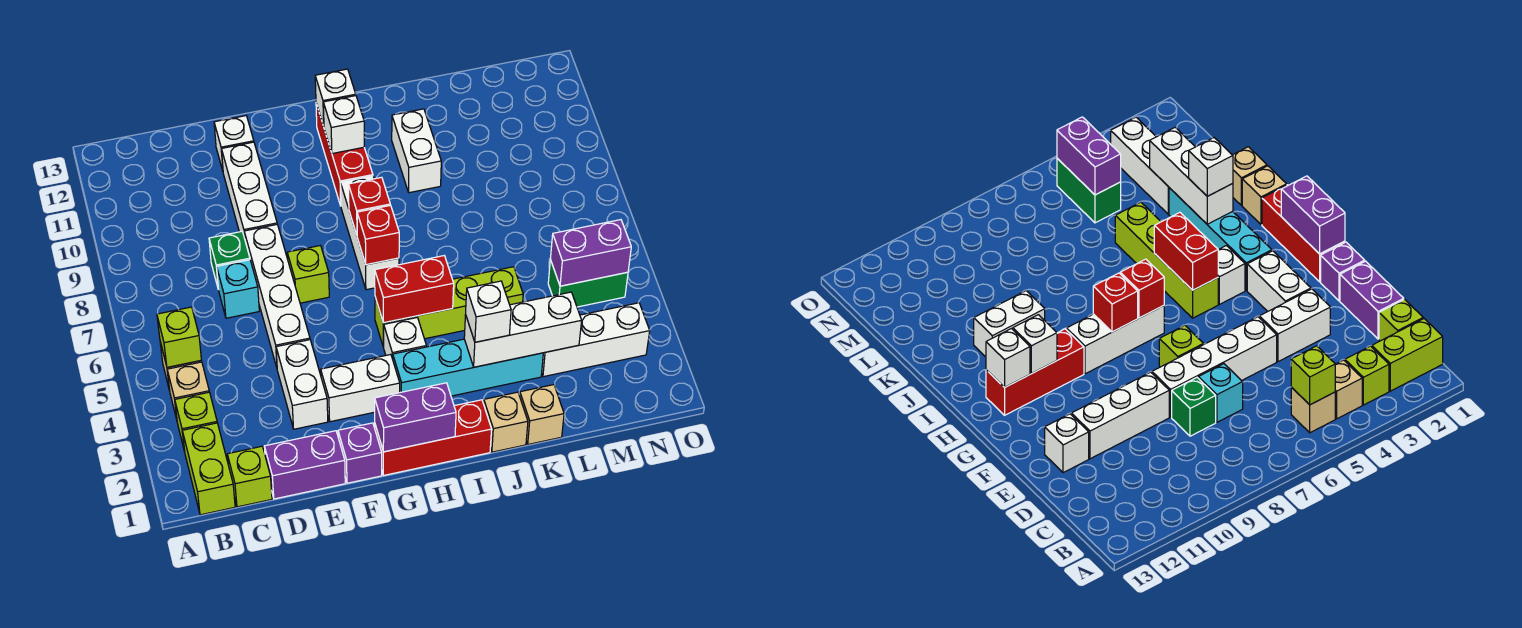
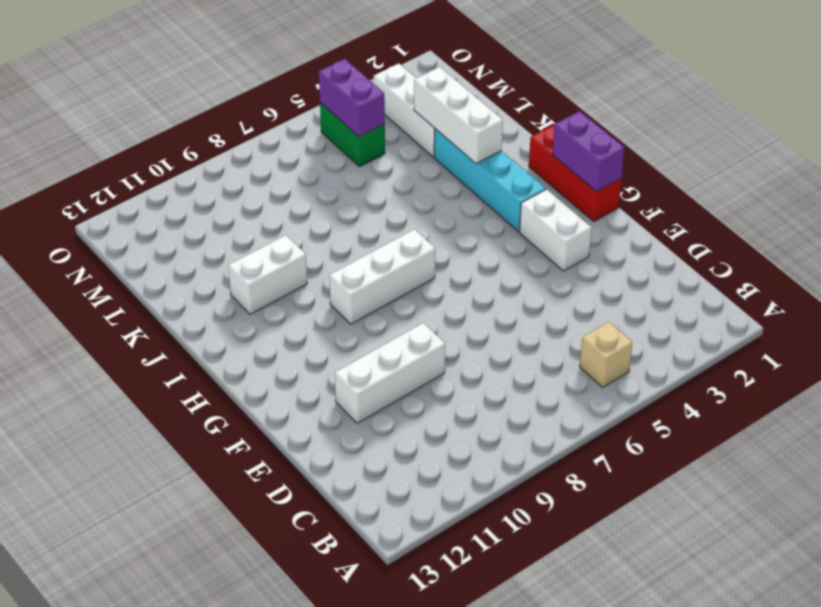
none -> lime brick B1:B2 level 1
none -> lime brick B3 level 1
none -> tan brick B4 level 1
none -> lime brick C1 level 1

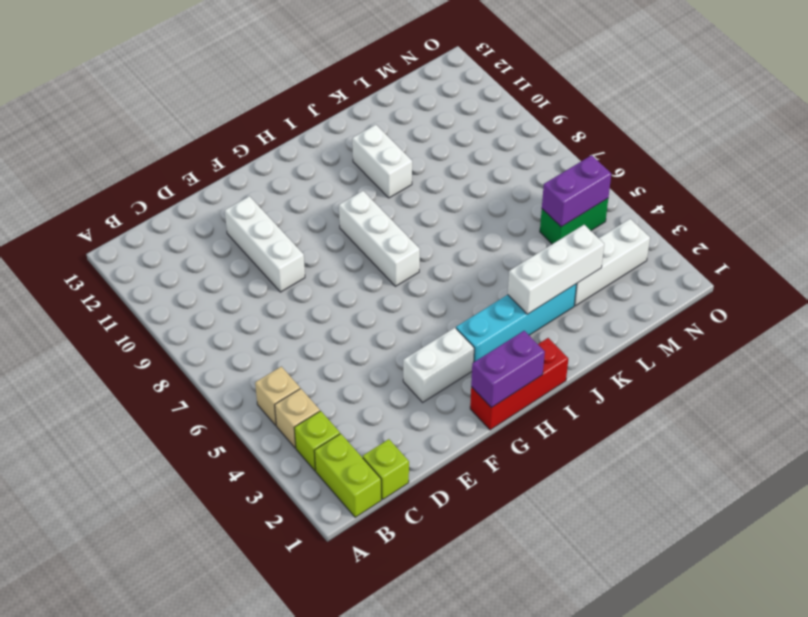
none -> purple brick D1:E1 level 1
none -> cyan brick D7 level 1
none -> green brick D8 level 1
none -> white brick E3:E4 level 1

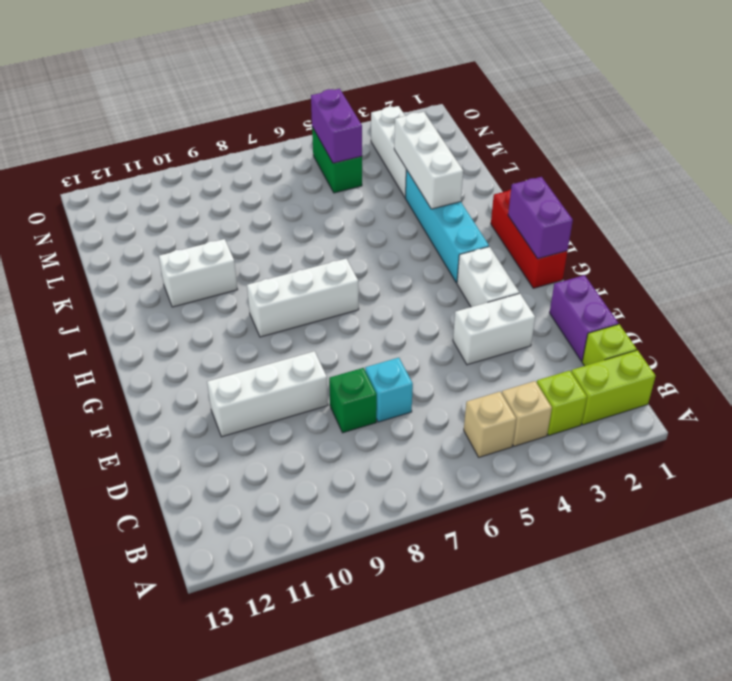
none -> white brick E5:E8 level 1
none -> white brick E12 level 1
none -> purple brick F1 level 1
none -> lime brick F7 level 1

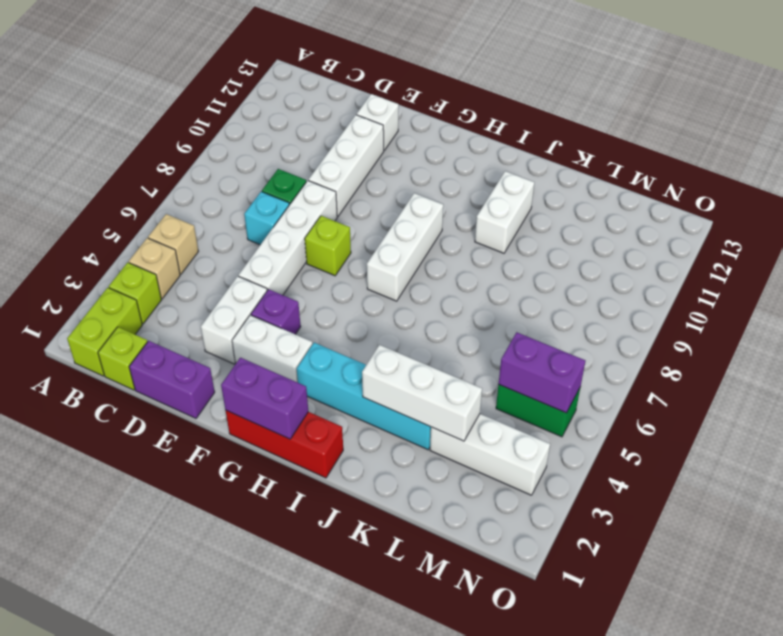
purple brick F4 level 1 -> purple brick F1 level 1
none -> white brick H4 level 1
none -> lime brick H5:K5 level 1
none -> red brick H10:H12 level 1
none -> tan brick J1 level 1

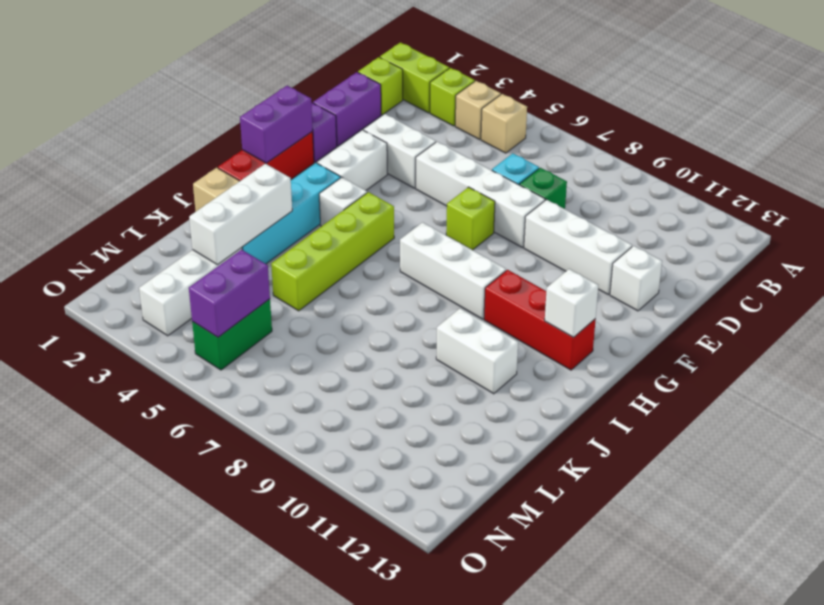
none -> tan brick K1 level 1
none -> lime brick B5 level 2
none -> red brick H5:I5 level 2
none -> red brick H7 level 2

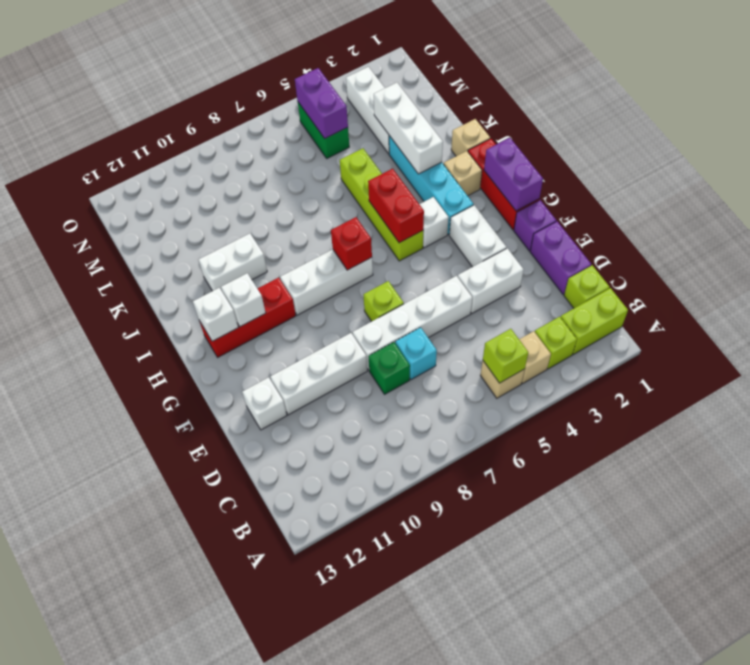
tan brick I2 level 1 -> tan brick K1 level 1
none -> red brick H8 level 2
none -> white brick J3 level 3

